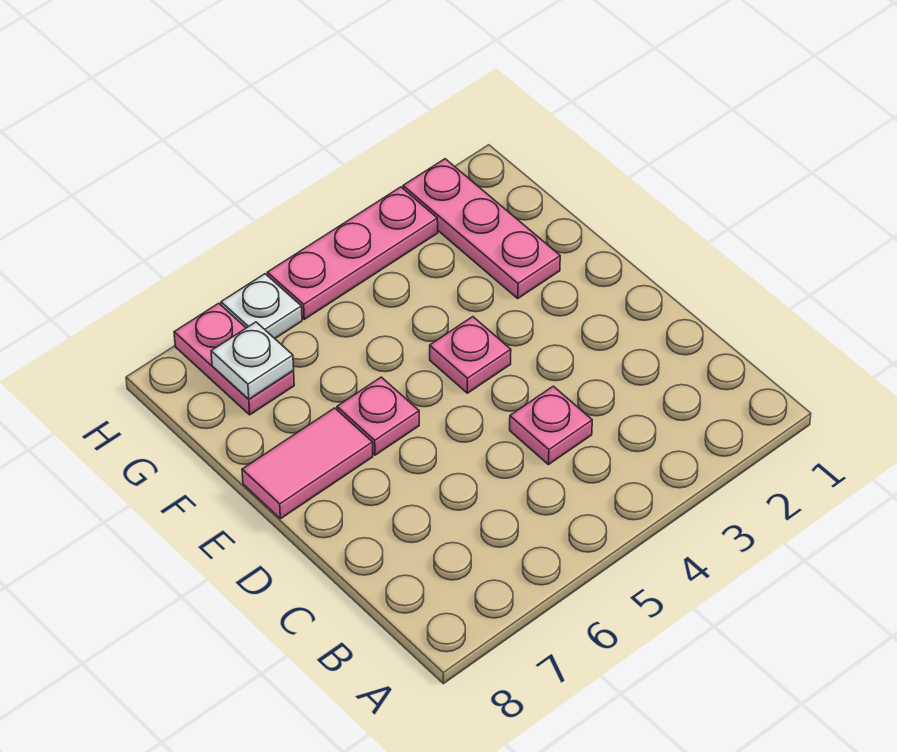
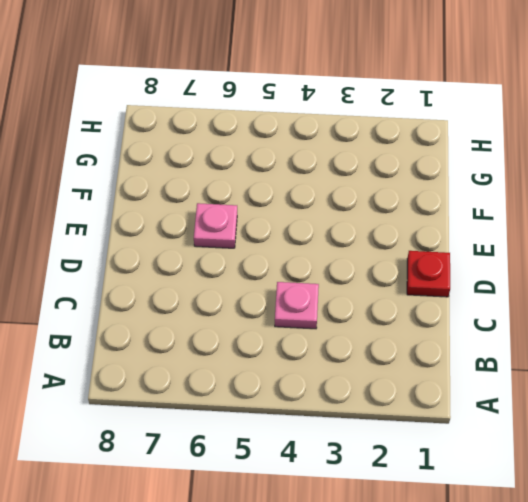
red plate D1 level 1 -> none
none -> pink plate E4 level 1
none -> pink tile E7:E8 level 1

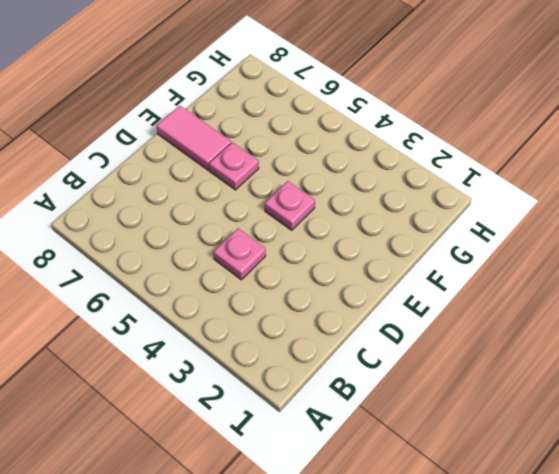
none -> pink plate F2:H2 level 1
none -> pink plate G7:H7 level 1

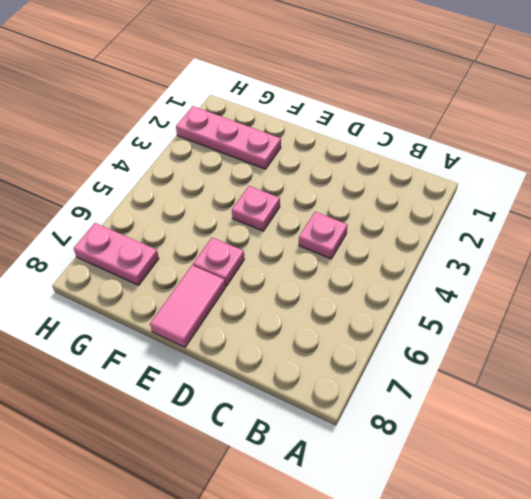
none -> pink plate H3:H5 level 1
none -> white plate H6 level 1

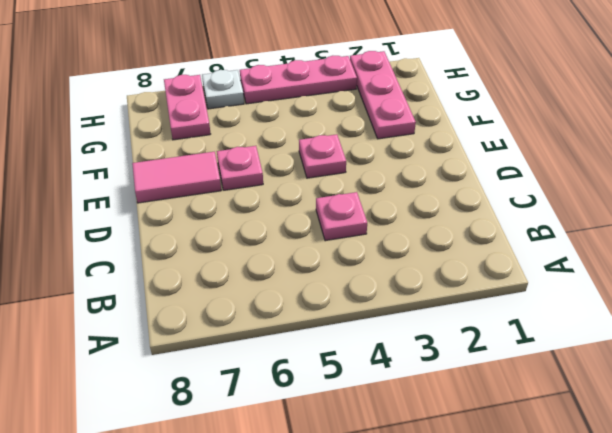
none -> white plate G7 level 2

